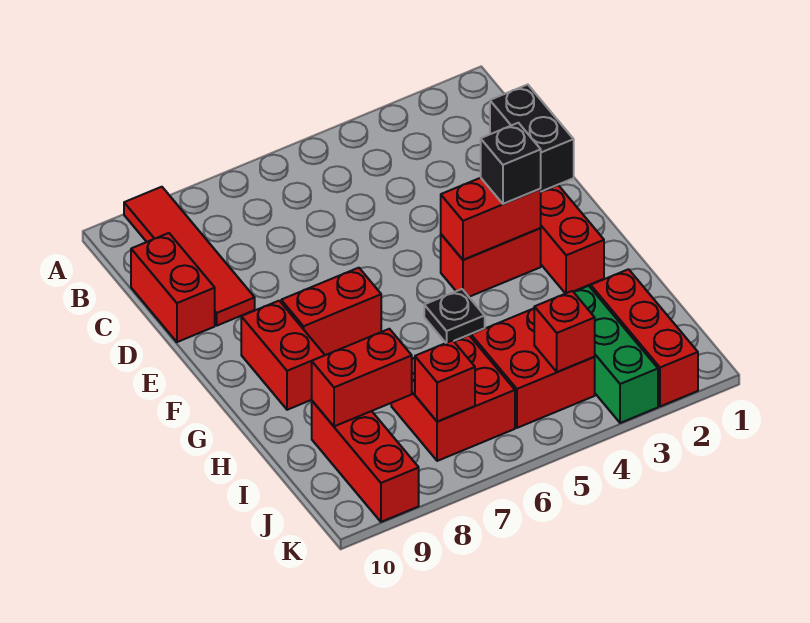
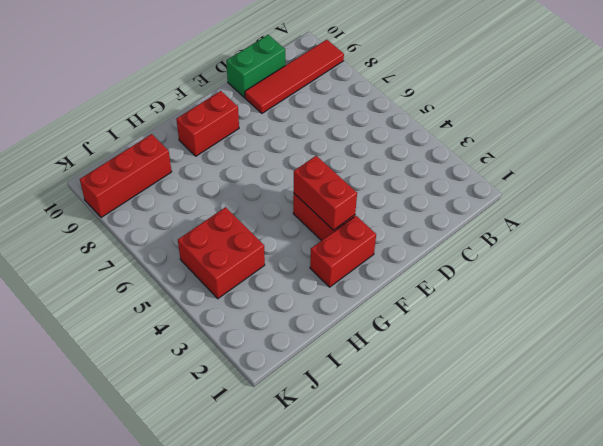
green brick C10:D10 level 1 -> red brick C10:D10 level 1
none -> black brick C1:D1 level 1
none -> red brick F7:F8 level 1
none -> black plate G5 level 1

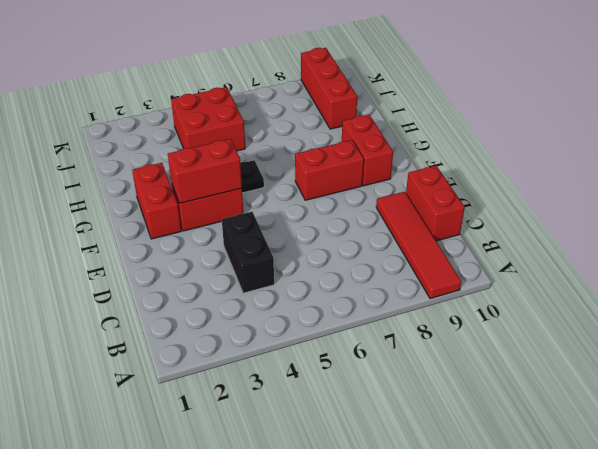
black brick C4:D4 level 1 -> black brick C1:D1 level 1
none -> red brick I2:K2 level 1
none -> green brick I3:K3 level 1
none -> red brick I6:J7 level 1

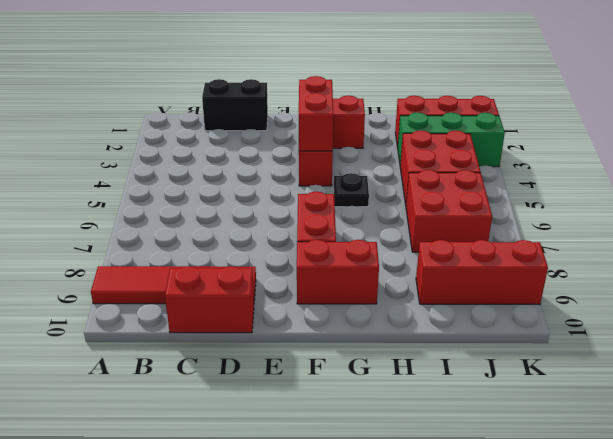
none -> red brick I8:I9 level 2
none -> red brick J4 level 2
none -> red brick J7 level 2

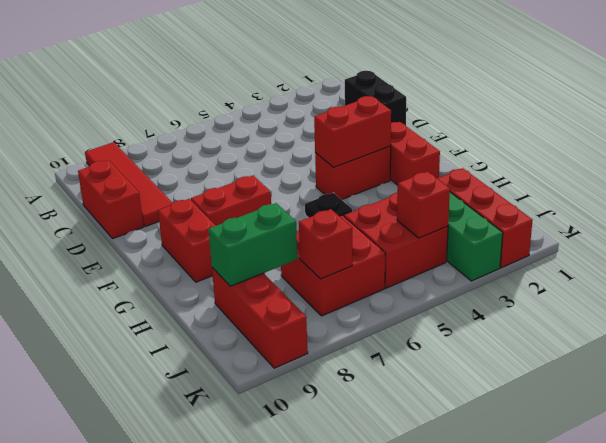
green brick I8:I9 level 2 -> red brick I8:I9 level 2
none -> black brick F3 level 3

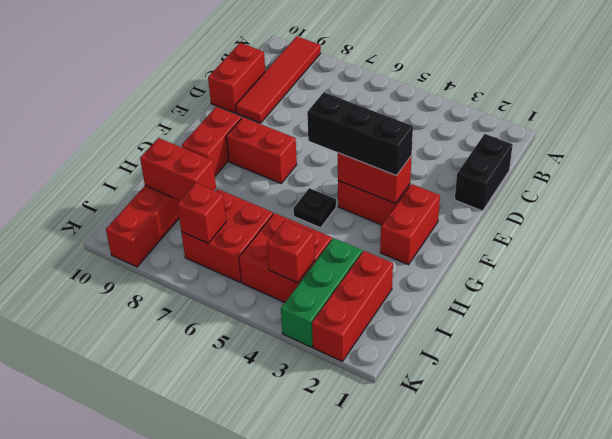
black brick F3:F5 level 3 -> black brick F3 level 3

